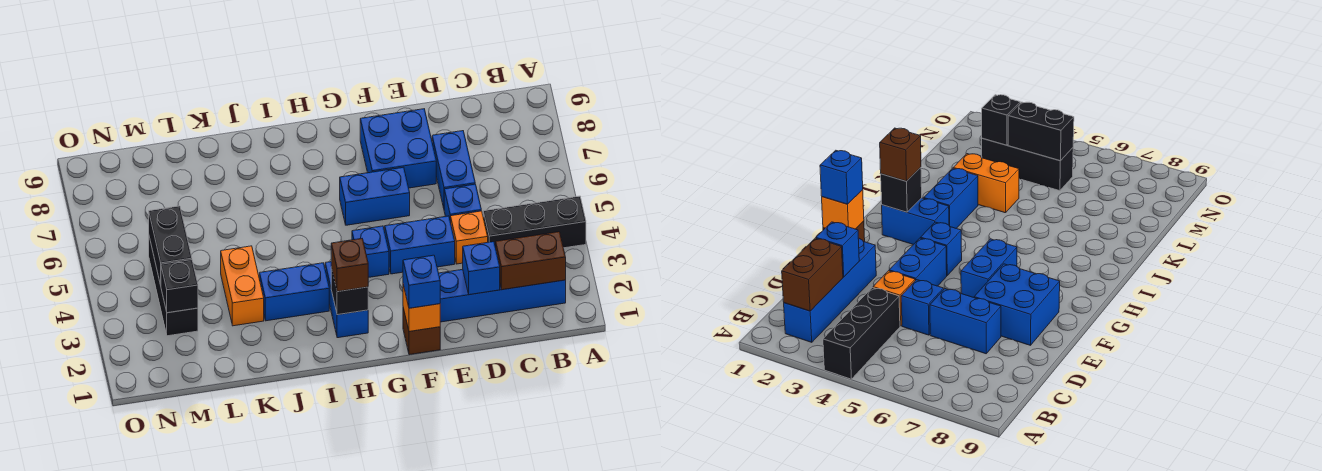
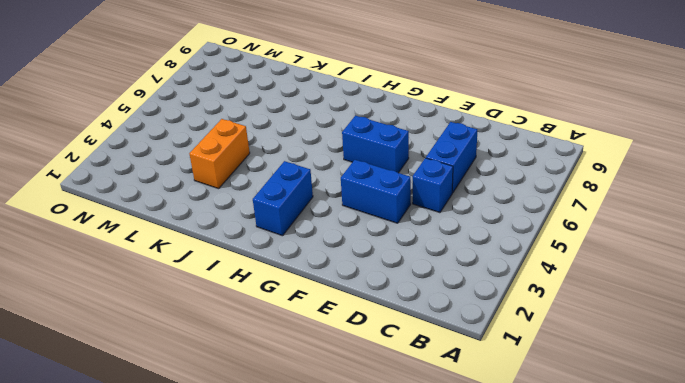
none -> black brick A4:C4 level 1
none -> blue brick B2:E2 level 1
none -> orange brick D4 level 1

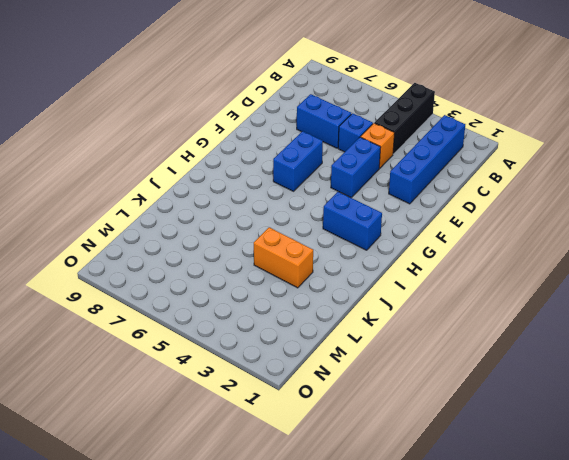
none -> blue brick E7:F8 level 1
none -> brown brick F1 level 1
none -> blue brick G4 level 1

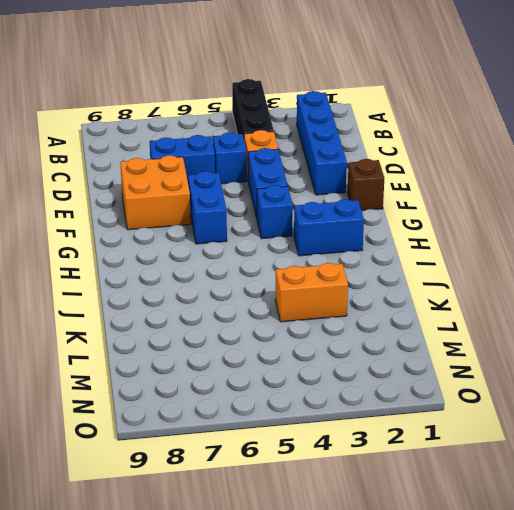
orange brick E7:F8 level 1 -> blue brick E7:F8 level 1
none -> blue brick I3:J3 level 1
none -> black brick M3:M5 level 1
none -> brown brick B2:C2 level 2

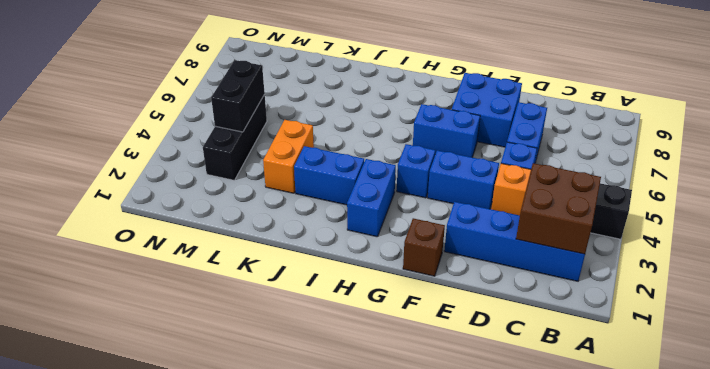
brown brick B2:C3 level 2 -> brown brick B2:C2 level 2
none -> blue brick D2 level 2
none -> orange brick F1 level 2
none -> black brick H2 level 2

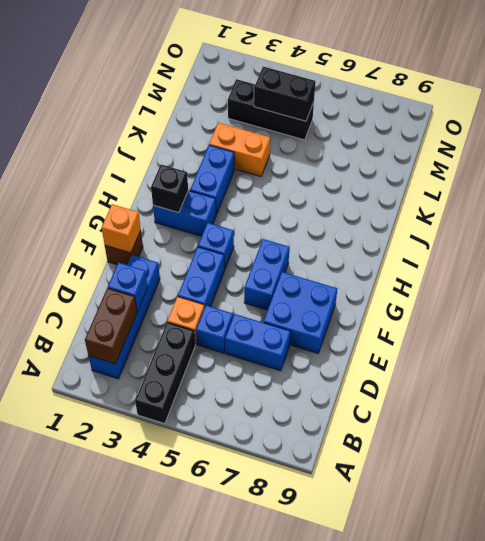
none -> black brick M3 level 2
none -> blue brick F1 level 3
none -> brown brick H2 level 3

